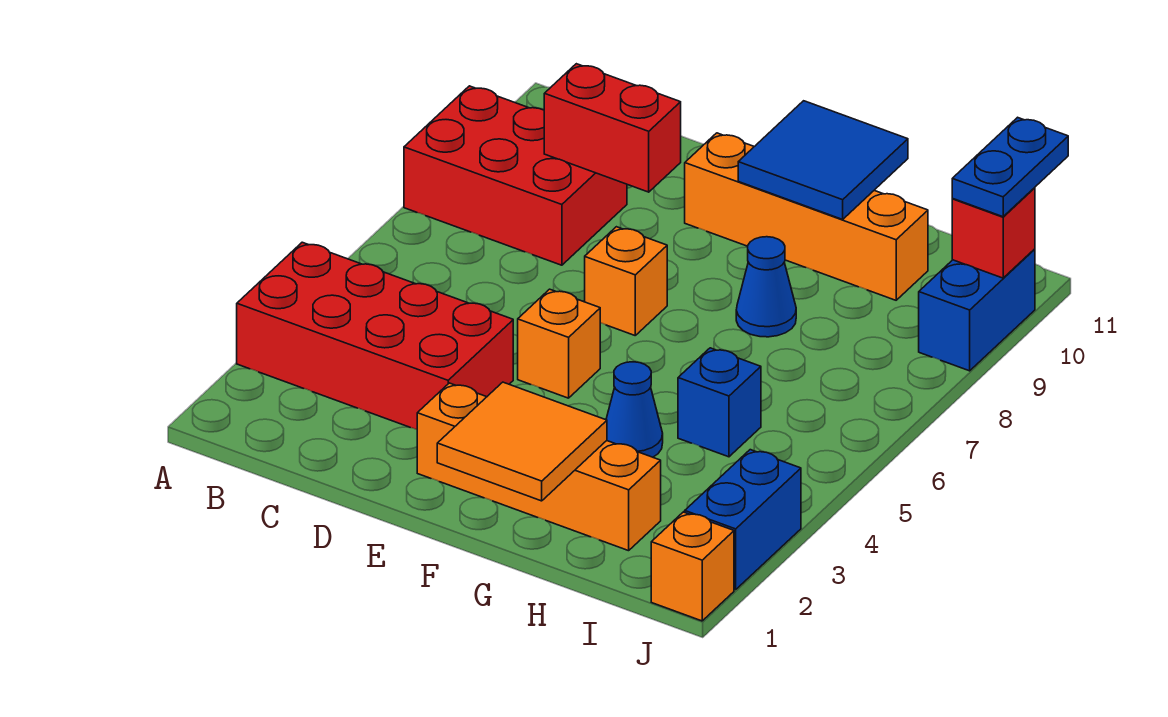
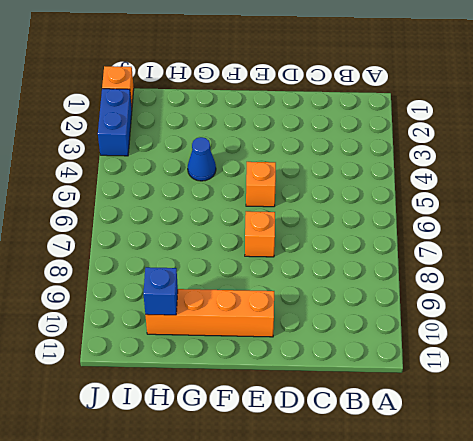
blue brick H10 level 2 -> blue brick H5 level 1
none -> red brick A3:D4 level 1
none -> red brick A8:C9 level 1
none -> orange brick E2:H2 level 1

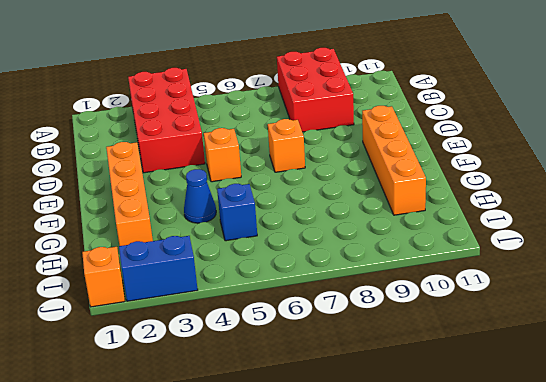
none -> blue cone G8 level 1
none -> blue brick J9:J10 level 1
none -> red brick C9:D9 level 2

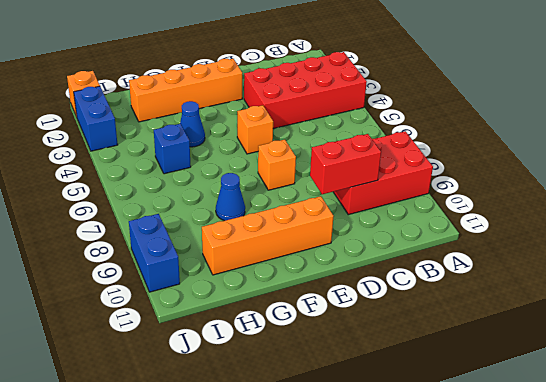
none -> orange tile F1:G2 level 2
none -> blue tile F10:G11 level 2
none -> red brick J10 level 2

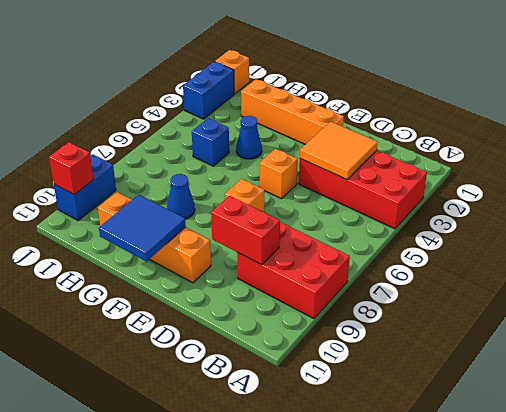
orange tile C3:D4 level 2 -> orange tile F1:G2 level 2
none -> blue plate J10:J11 level 3

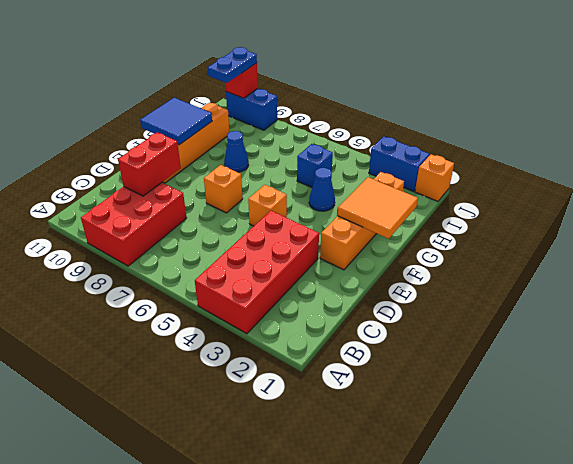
blue plate I10:J10 level 3 -> blue plate J10:J11 level 3

